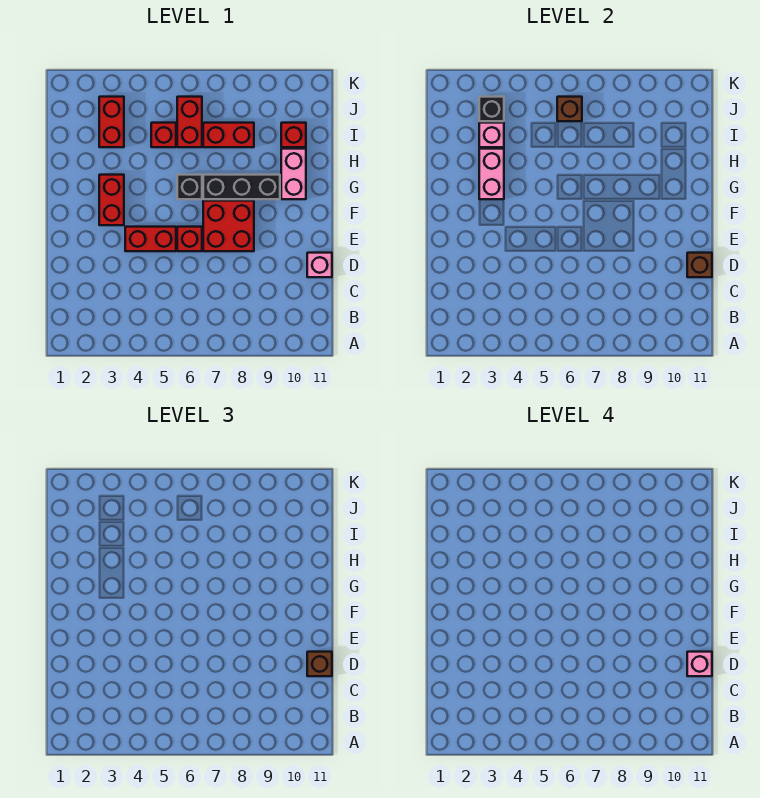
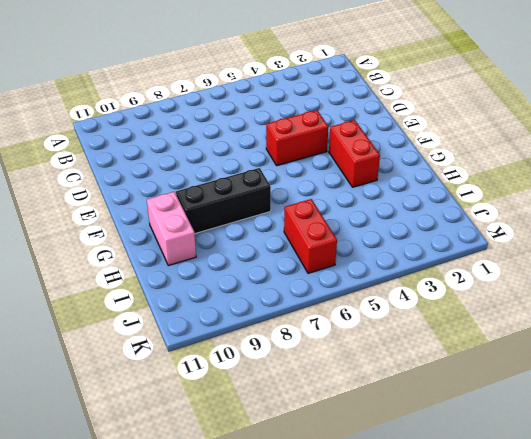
none -> pink brick D11 level 1
none -> red brick E6 level 1
none -> red brick E7:F8 level 1

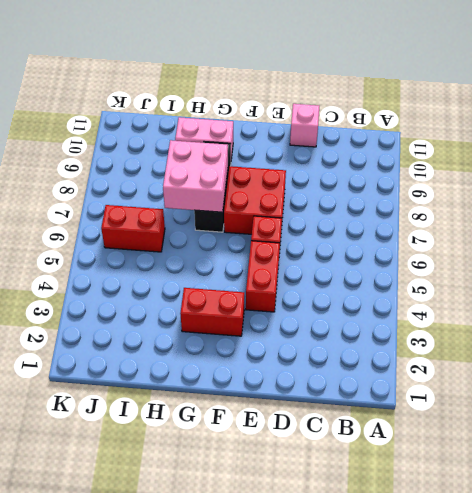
pink brick G7:H8 level 2 -> none
none -> black brick G6 level 1
none -> red brick I3:J3 level 1
none -> red brick I5 level 1

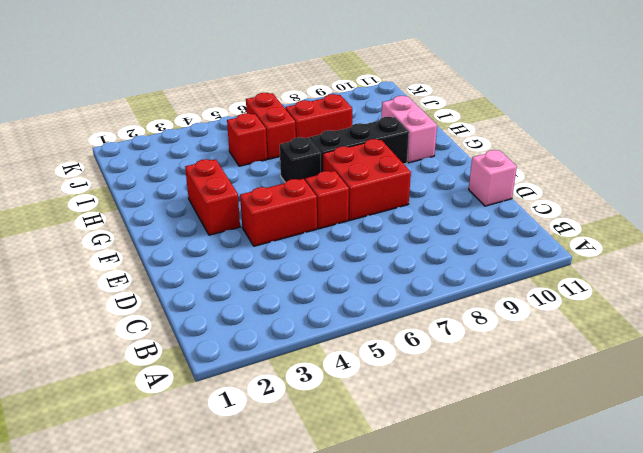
none -> red brick I3:J3 level 1
none -> red brick I10 level 1
none -> brown brick D11 level 2

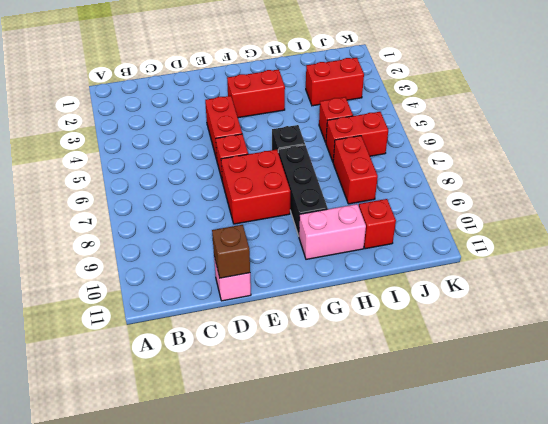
none -> pink brick G3:H3 level 2
none -> pink brick I3 level 2
none -> black brick J3 level 2

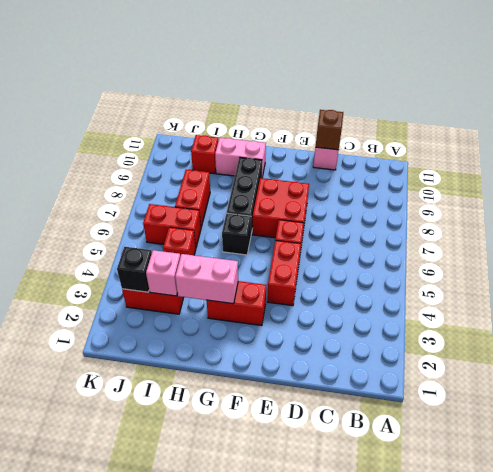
none -> brown brick J6 level 2
none -> brown brick D11 level 3
none -> pink brick D11 level 4

